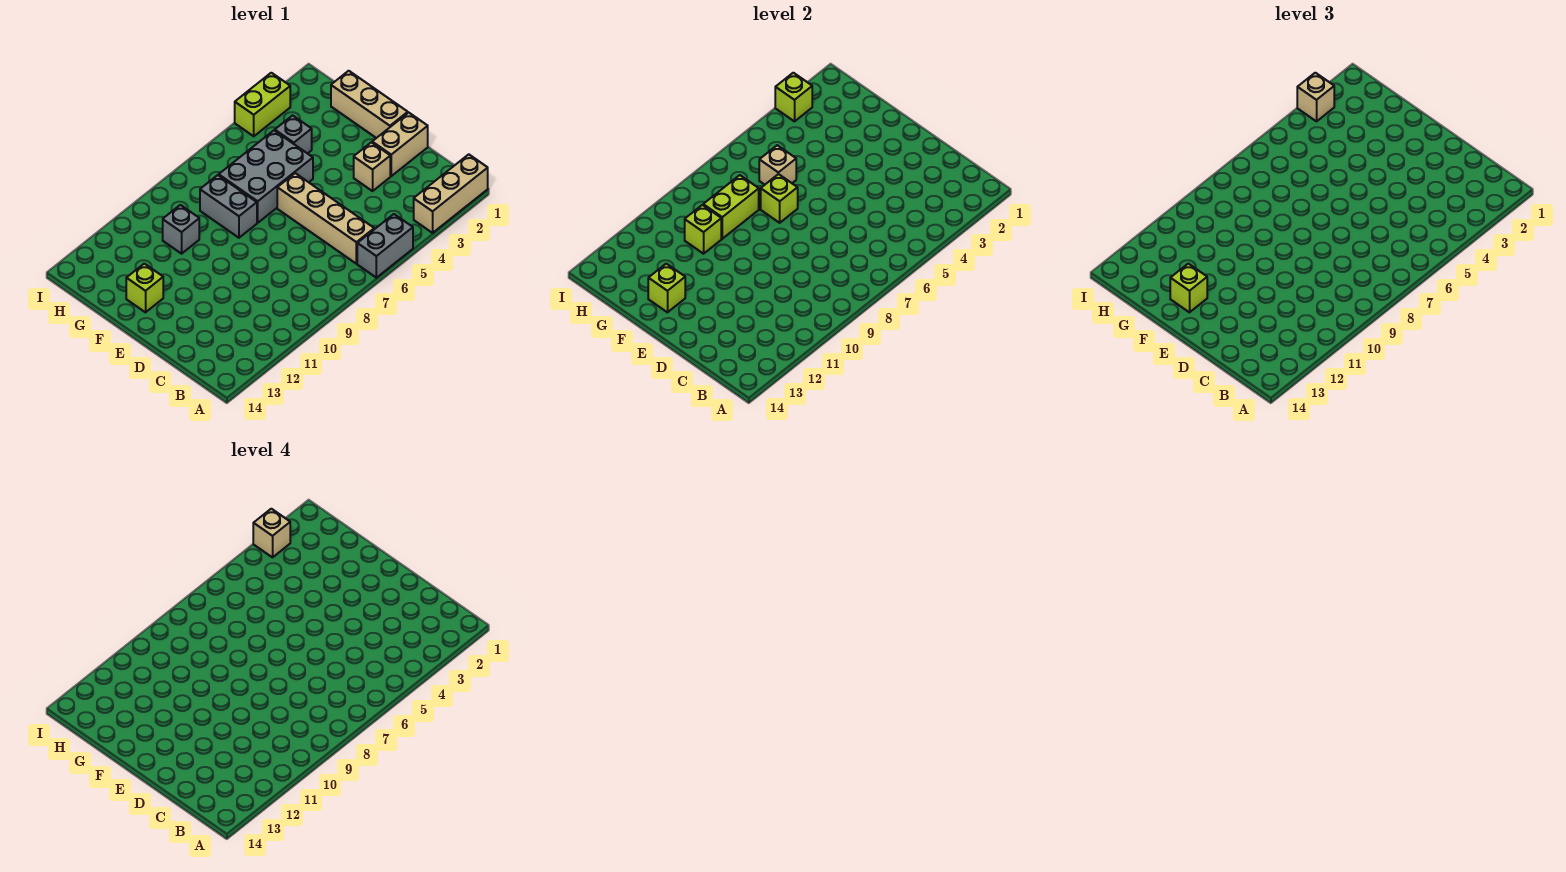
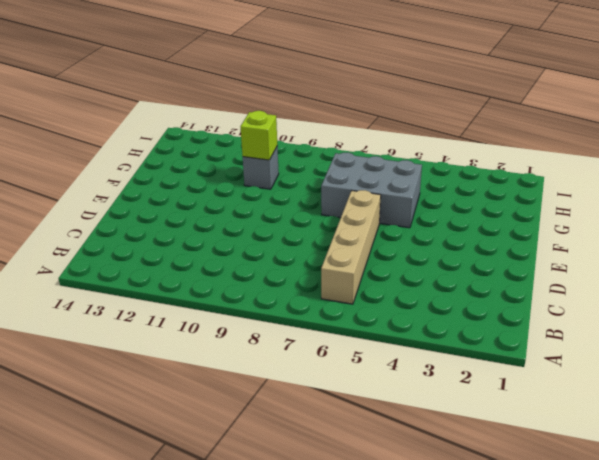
none -> tan brick A1:A3 level 1
none -> grey brick A5:A6 level 1
none -> tan brick D1:D2 level 1

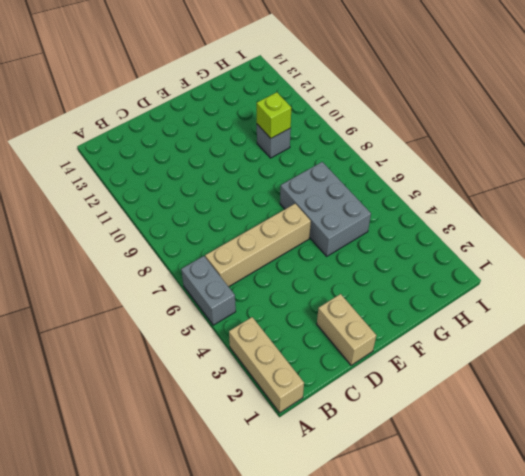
none -> tan brick D3 level 1
none -> tan brick E1:G1 level 1
none -> grey brick F8:G8 level 1

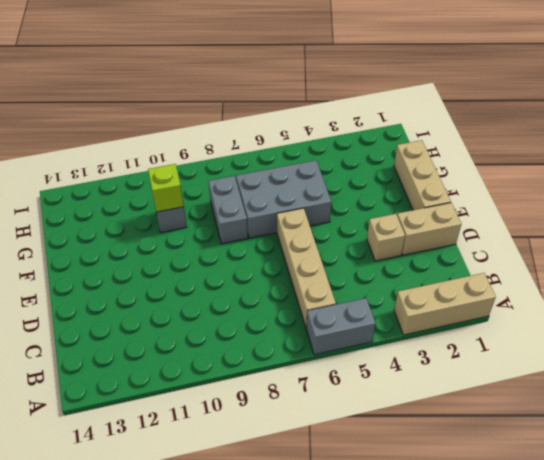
none -> lime brick F13 level 1
none -> grey brick G4 level 1
none -> lime brick I3:I4 level 1

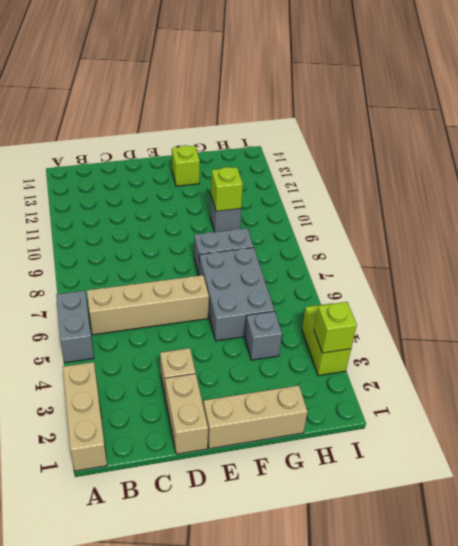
none -> lime brick F7 level 2
none -> lime brick F13 level 2
none -> tan brick G6 level 2

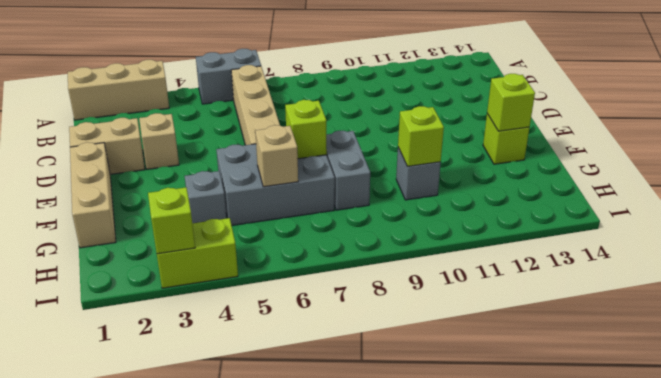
none -> lime brick G8:G9 level 2
none -> lime brick F13 level 3
none -> tan brick I3 level 3

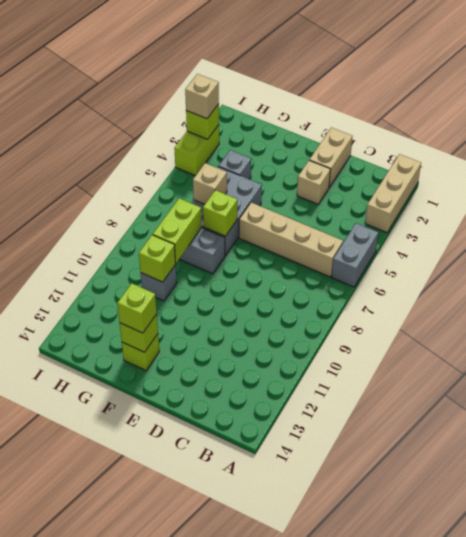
none -> tan brick E1:G1 level 1
none -> tan brick I3 level 4

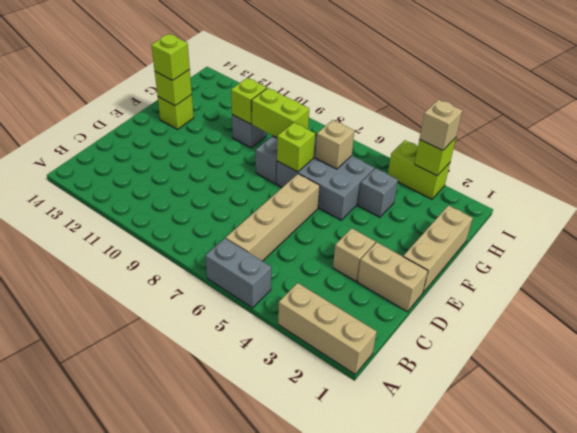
none -> tan brick I3 level 4

